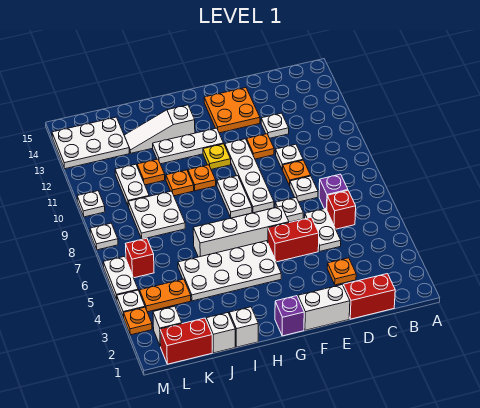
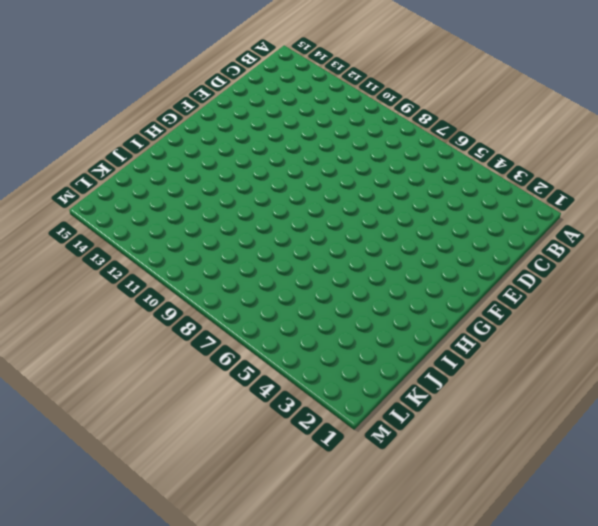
none -> red brick C1:D1 level 1
none -> red brick C6 level 1
none -> purple brick C7 level 1
none -> orange plate D3 level 1

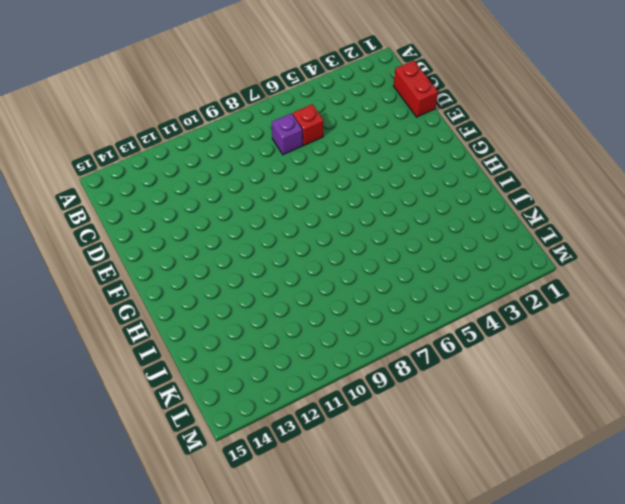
none -> orange plate D3 level 1
none -> white plate D5:D6 level 1
none -> white plate D8 level 1
none -> orange plate D9 level 1

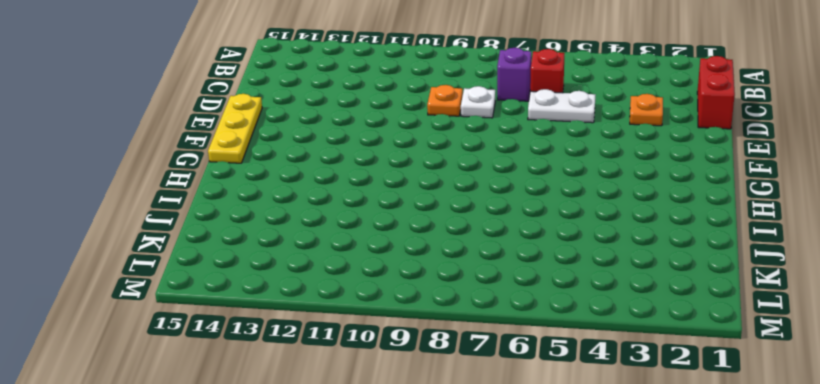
yellow plate E15:G15 level 1 -> none
none -> white plate D10 level 1
none -> white plate D12 level 1
none -> white brick E1:F1 level 1
none -> red brick E5:F5 level 1

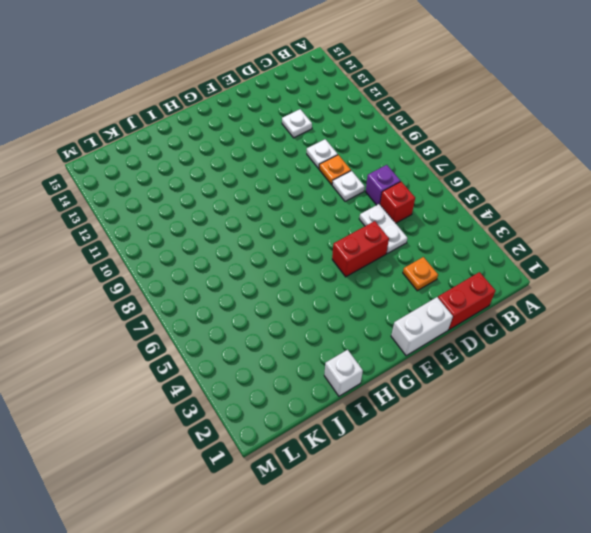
none -> white plate E7 level 1
none -> orange plate E11 level 1
none -> orange plate E13:F14 level 1
none -> white brick F6:I6 level 1

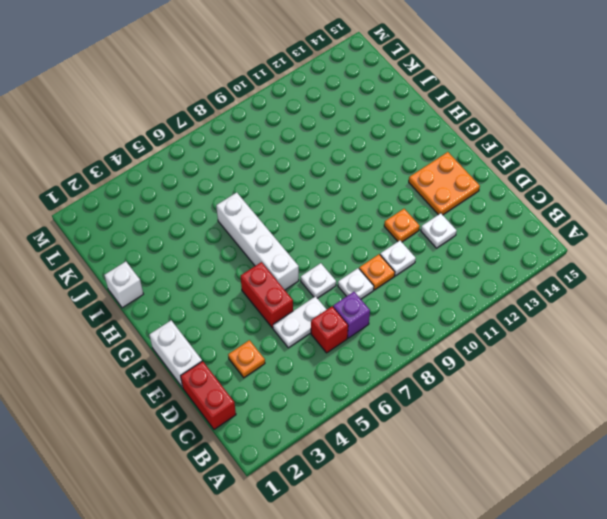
none -> white plate F8:F11 level 1
none -> purple brick G1 level 1
none -> white plate G4:J5 level 1
none -> white plate G8:G9 level 1

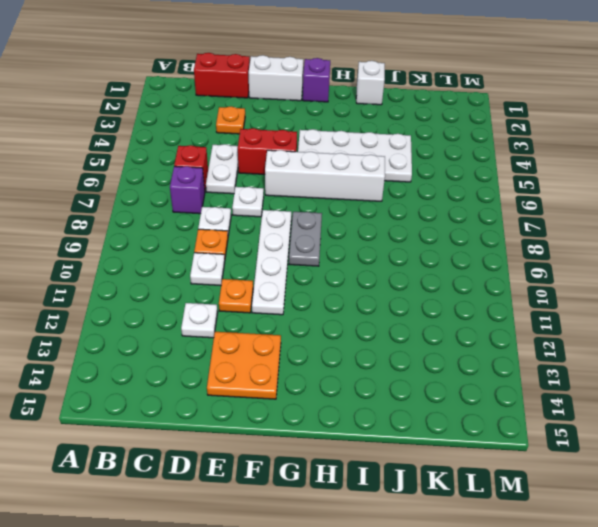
grey plate G8:G9 level 1 -> white plate G8:G9 level 1
none -> yellow plate G11 level 1
none -> white plate G12:I12 level 1
none -> orange plate H10 level 1
none -> white slope H13:J13 level 1 top H

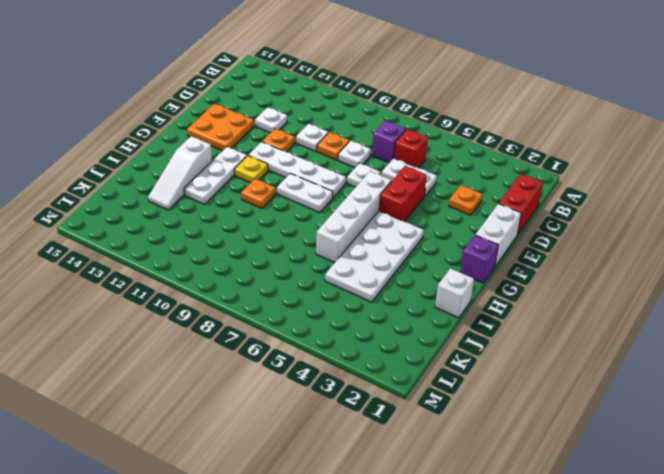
none -> orange plate I10 level 1
none -> white brick J1 level 1
none -> white plate J8:K9 level 1
none -> orange plate J11 level 1

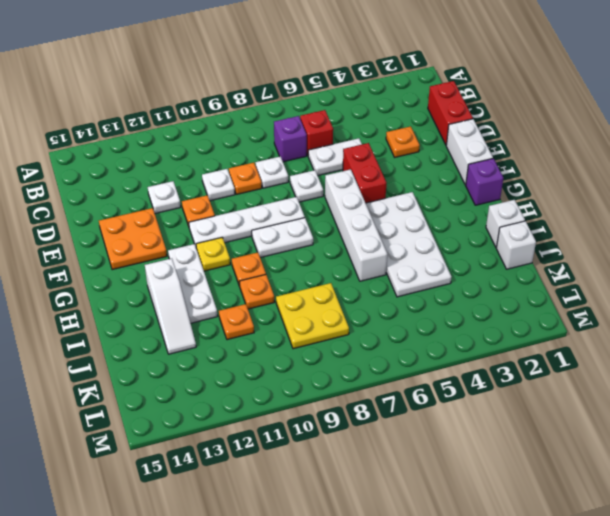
yellow plate J8:K9 level 1 -> white plate J8:K9 level 1
none -> red brick K1:L1 level 1
none -> orange plate K4:L4 level 1
none -> white plate K10:K11 level 1
none -> white plate K13:M14 level 1

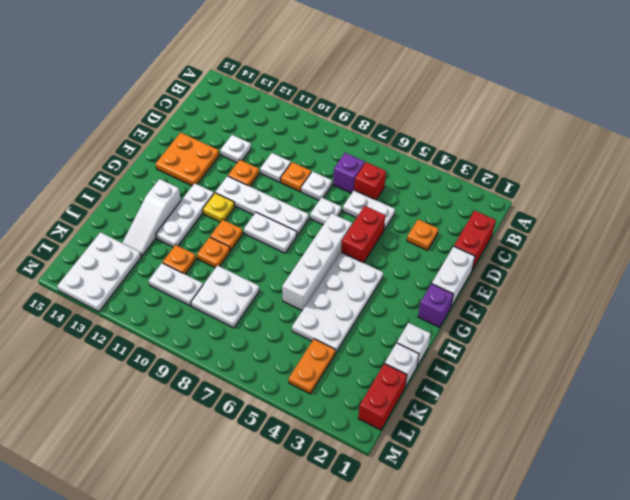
none -> white brick L2 level 1
none -> red brick L6 level 1
none -> orange plate M3 level 1
none -> white plate M4 level 1

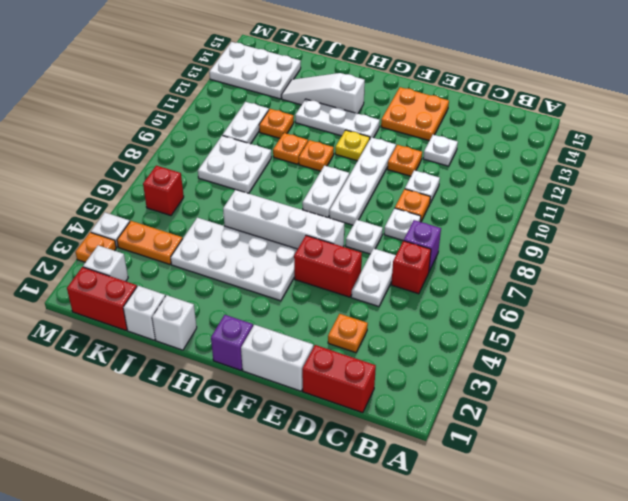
none -> white plate M5:M6 level 1
none -> white plate M8 level 1
none -> white plate M10 level 1

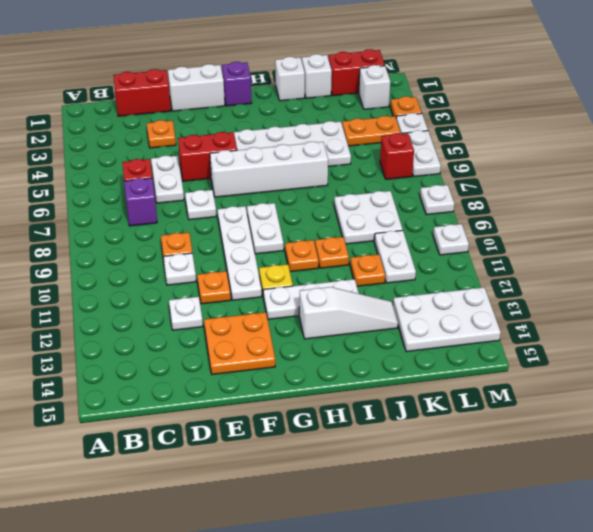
none -> white plate D8 level 1

